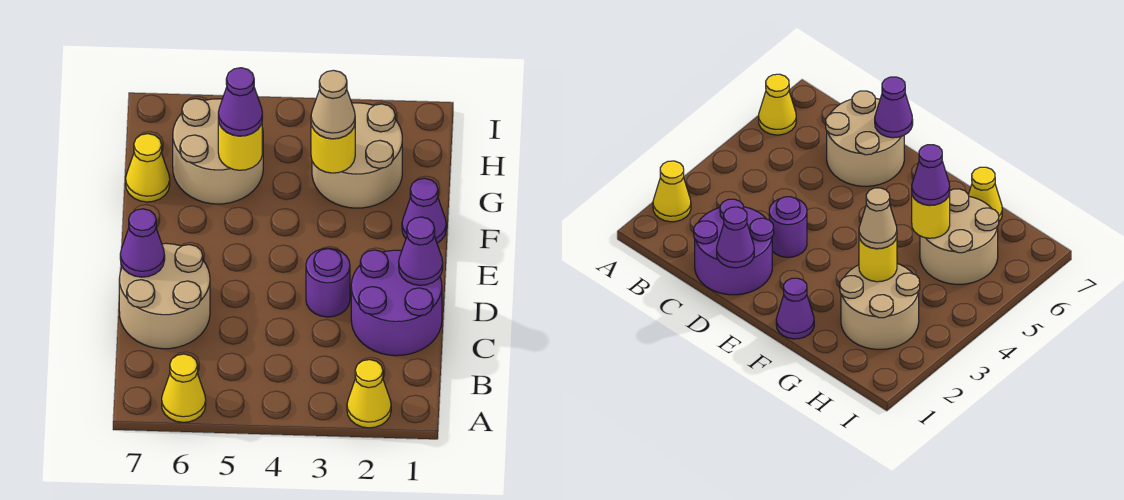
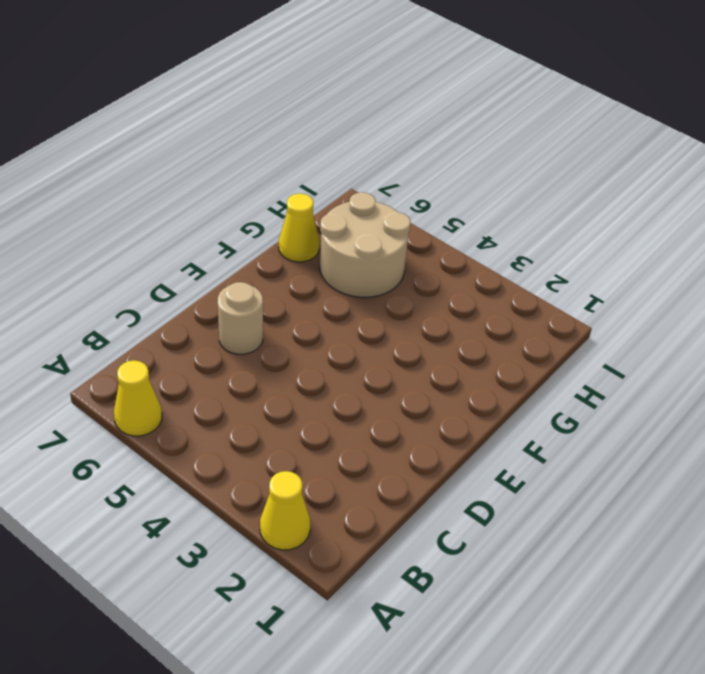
tan round brick D6 level 1 -> tan round brick C6:D7 level 1
none -> purple round brick C1:D2 level 1
none -> purple round brick D3 level 1
none -> purple cone F1 level 1

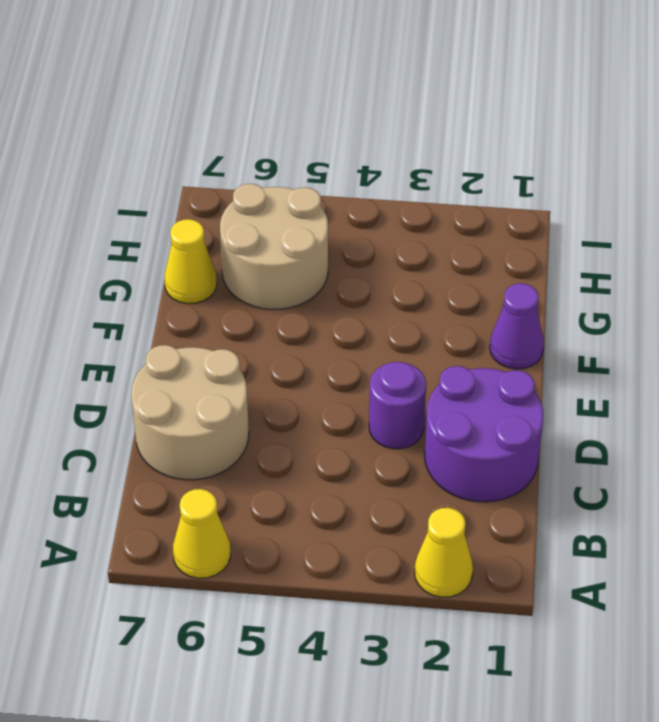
none -> tan round brick G2:H3 level 1
none -> purple cone D1 level 2
none -> purple cone D7 level 2

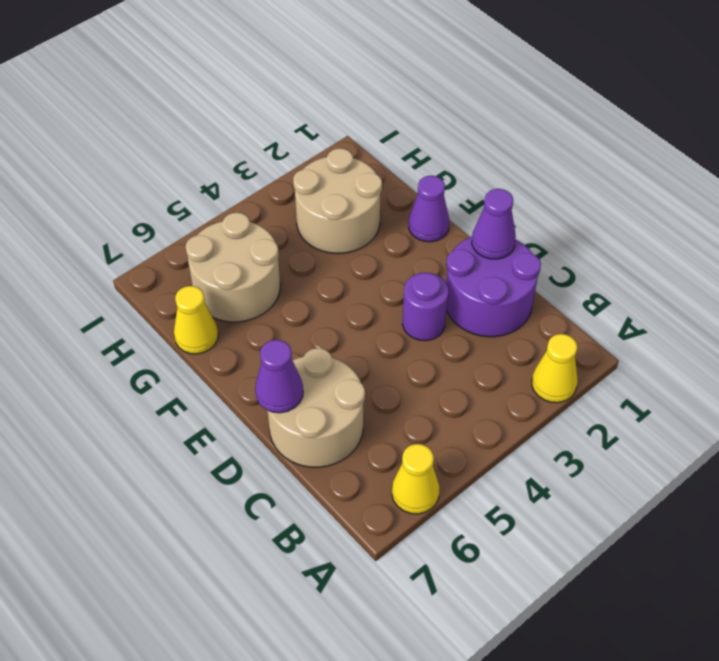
none -> yellow round brick G3 level 2
none -> yellow round brick G5 level 2
none -> tan cone G3 level 3

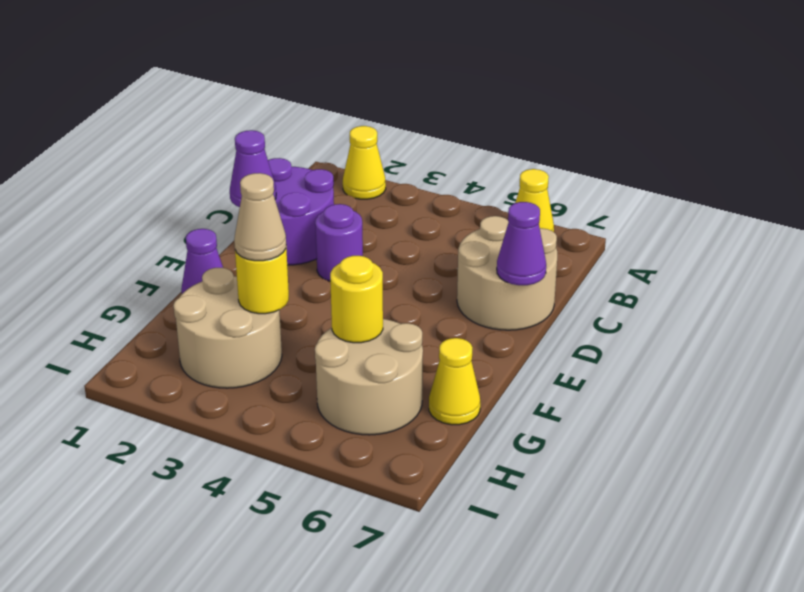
none -> purple cone G5 level 3

